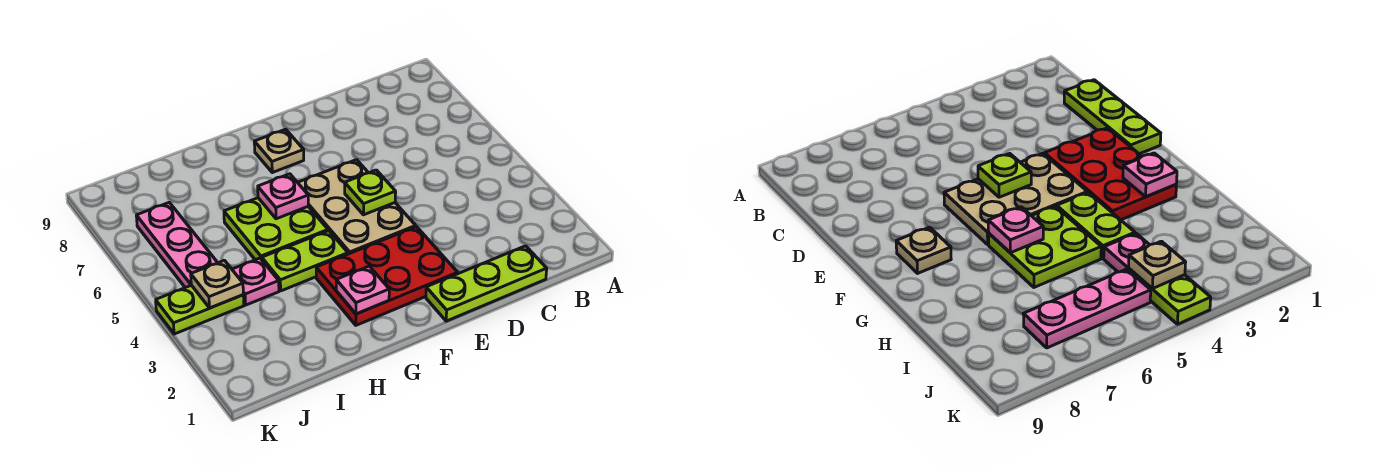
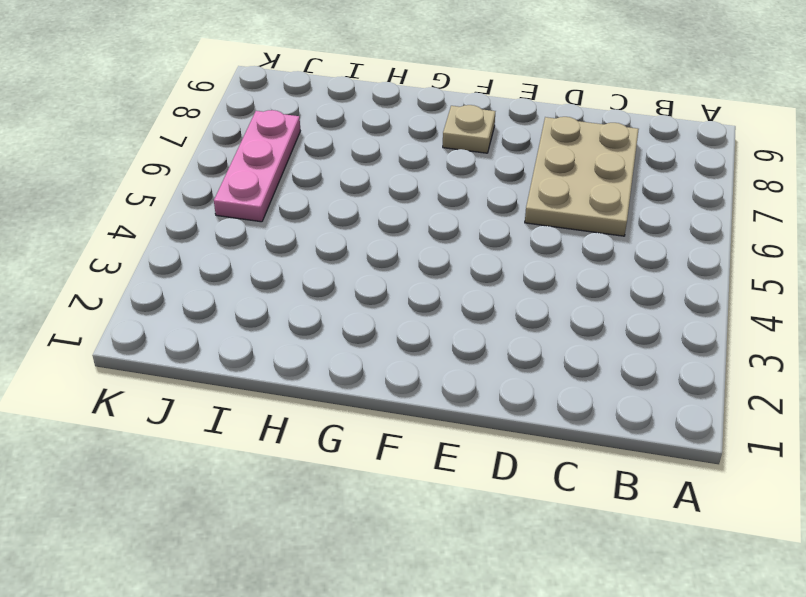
tan plate C6:D8 level 1 -> tan plate E4:F6 level 1
none -> lime plate C1:E1 level 1
none -> red plate E2:G3 level 1
none -> lime plate G4:H4 level 1

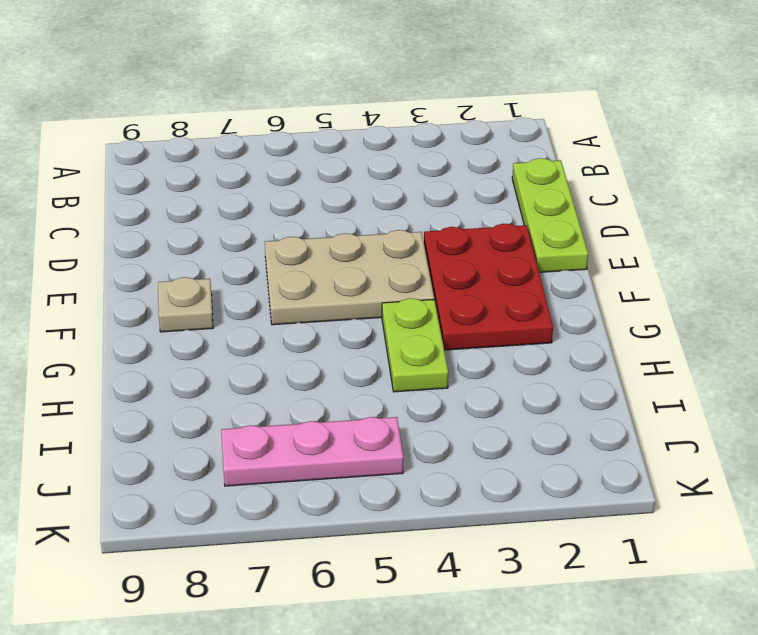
none -> lime plate G5:H6 level 1
none -> pink plate I4 level 1
none -> lime plate J4:K4 level 1

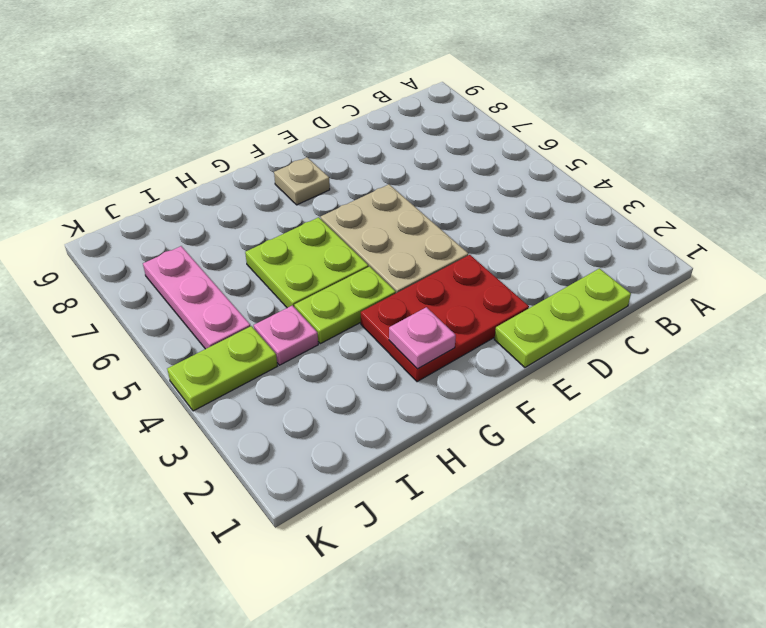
none -> lime plate E5 level 2
none -> pink plate G6 level 2
none -> tan plate J4 level 2

